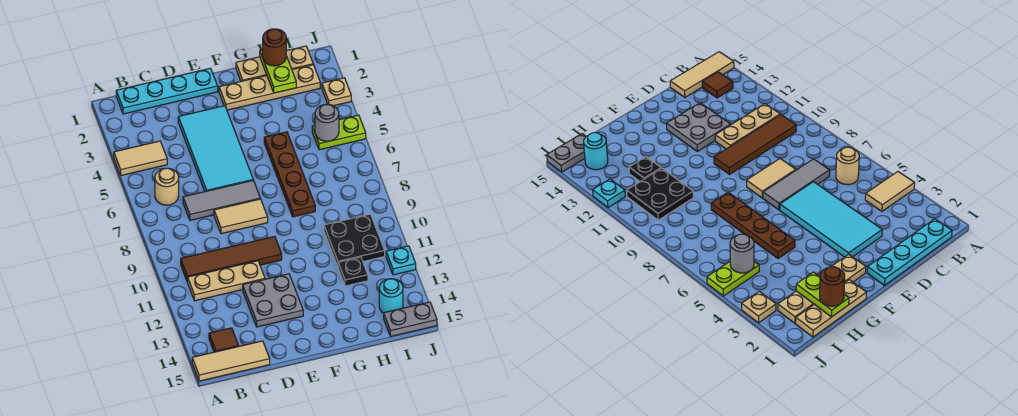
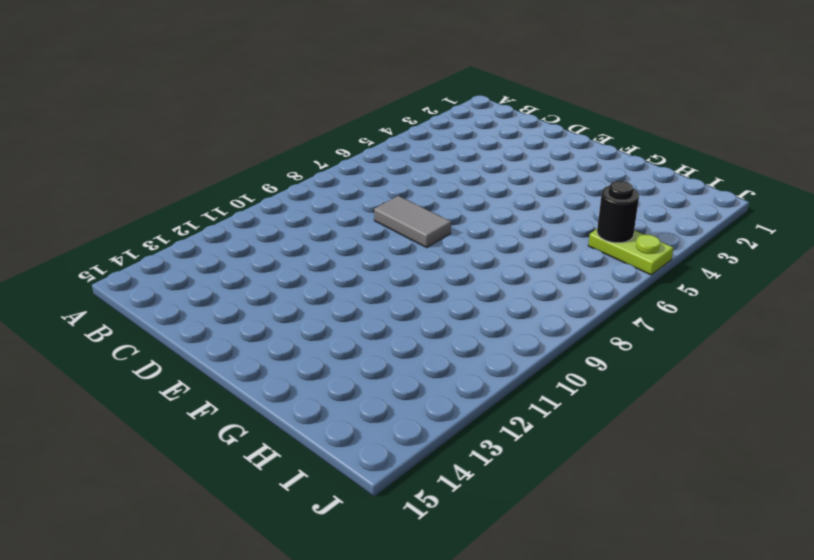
grey tile D8:E8 level 1 -> tan tile D8:E8 level 1
black round brick I5 level 2 -> grey round brick I5 level 2
none -> tan tile A4:B4 level 1
none -> tan tile A15:C15 level 1
none -> cyan plate B1:E1 level 1

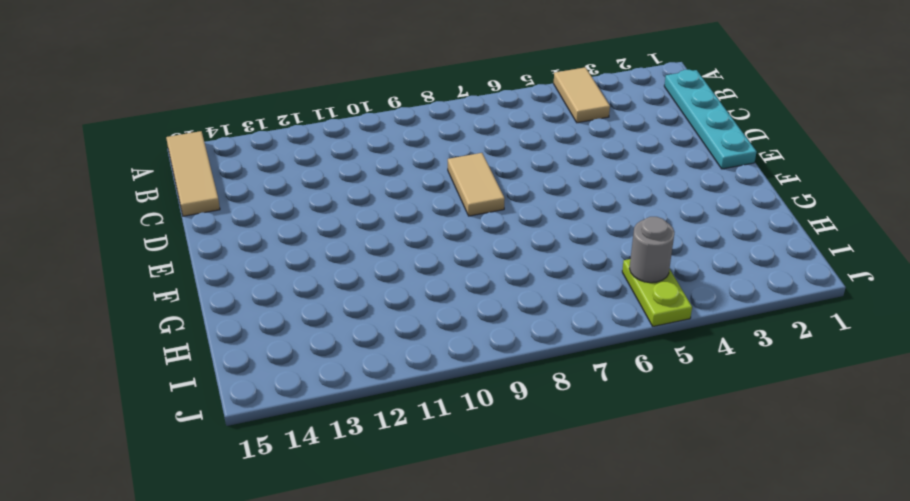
none -> tan round brick B6 level 1
none -> brown tile B10:E10 level 1
none -> tan plate B11:D11 level 1

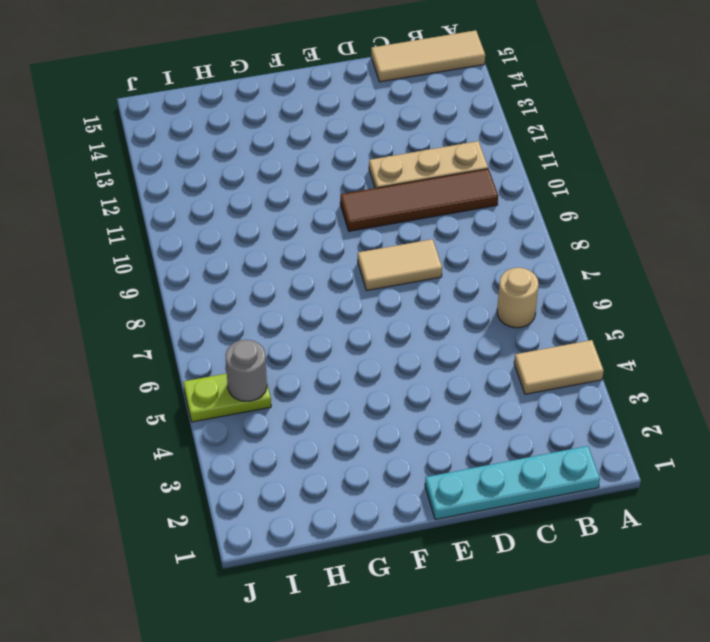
none -> brown tile B14 level 1
none -> grey tile C7:E7 level 1
none -> cyan tile D3:E6 level 1

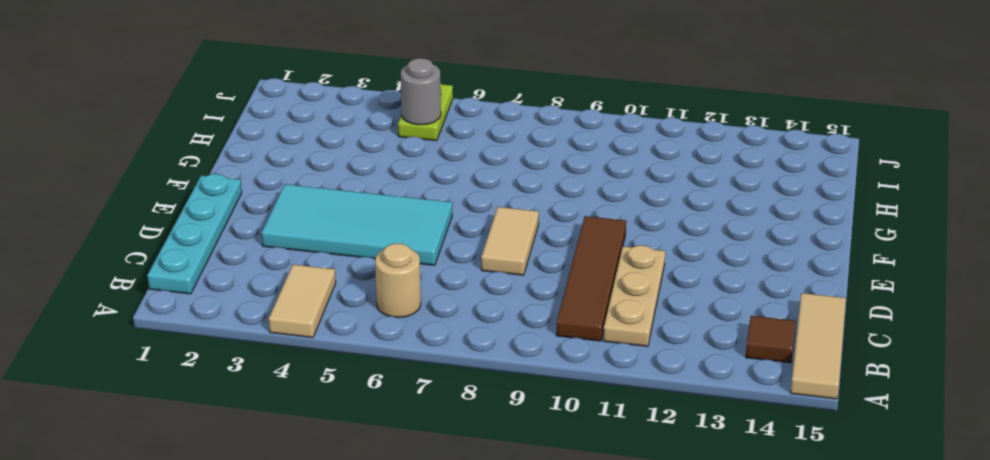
none -> grey tile C7:E7 level 1
none -> grey plate D12:E13 level 1
none -> tan plate F2:I2 level 1

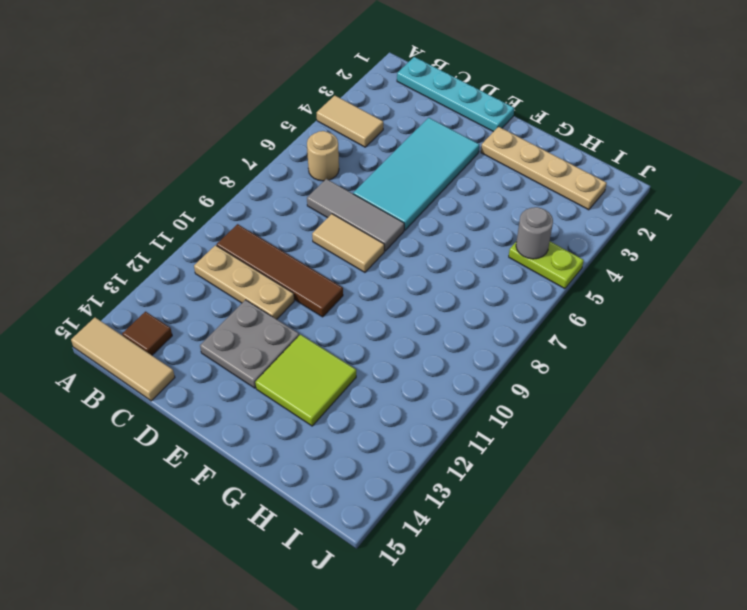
lime tile F12:G13 level 1 -> none
none -> tan plate G1:I1 level 1
none -> brown plate G5:G8 level 1
none -> black plate H10:I11 level 1

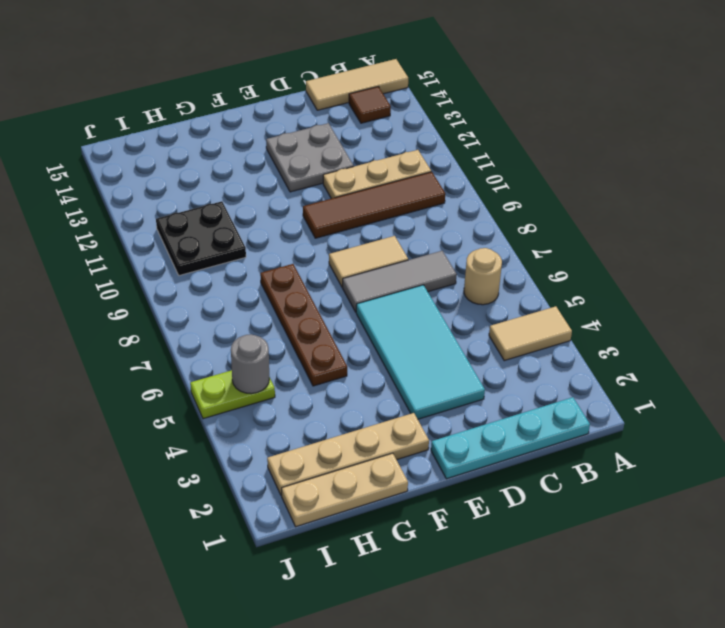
none -> black plate H12 level 1
none -> cyan round brick I14 level 1
none -> grey plate I15:J15 level 1

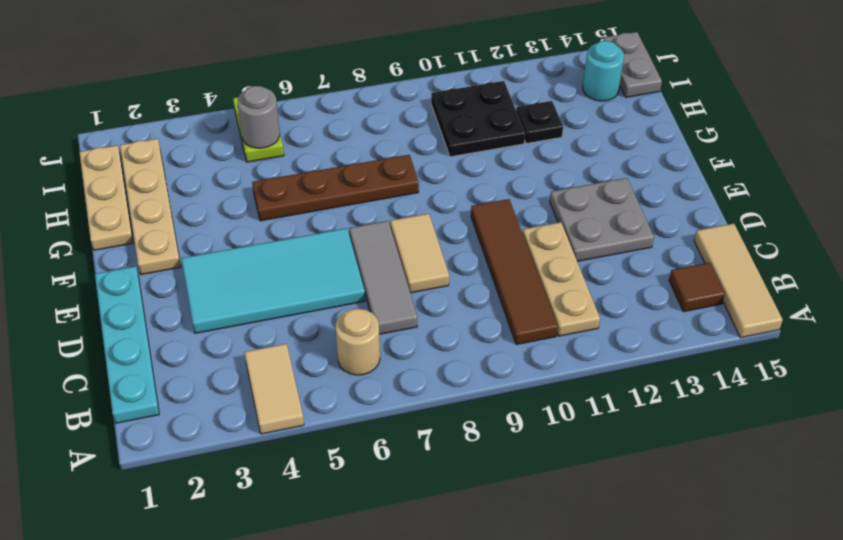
none -> tan plate J3 level 1
none -> cyan plate J12 level 1
none -> lime plate H1:H2 level 2

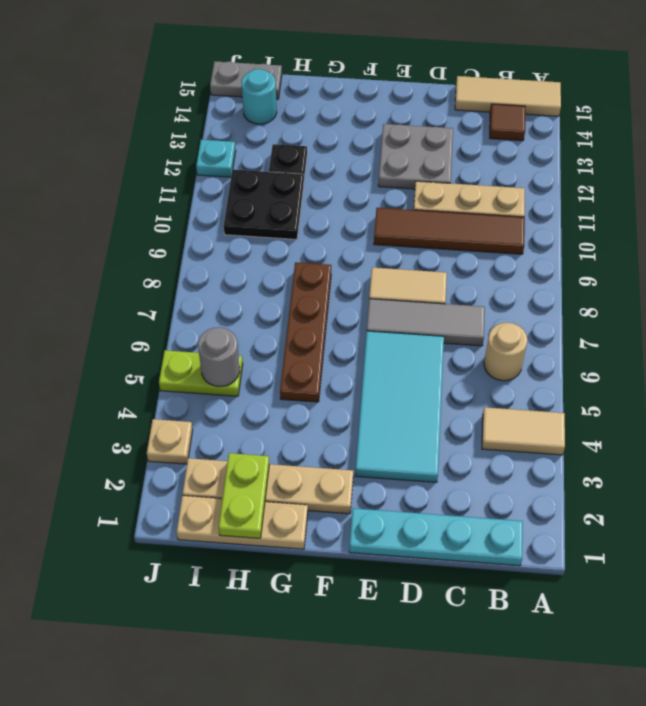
none -> brown round brick H1 level 3

